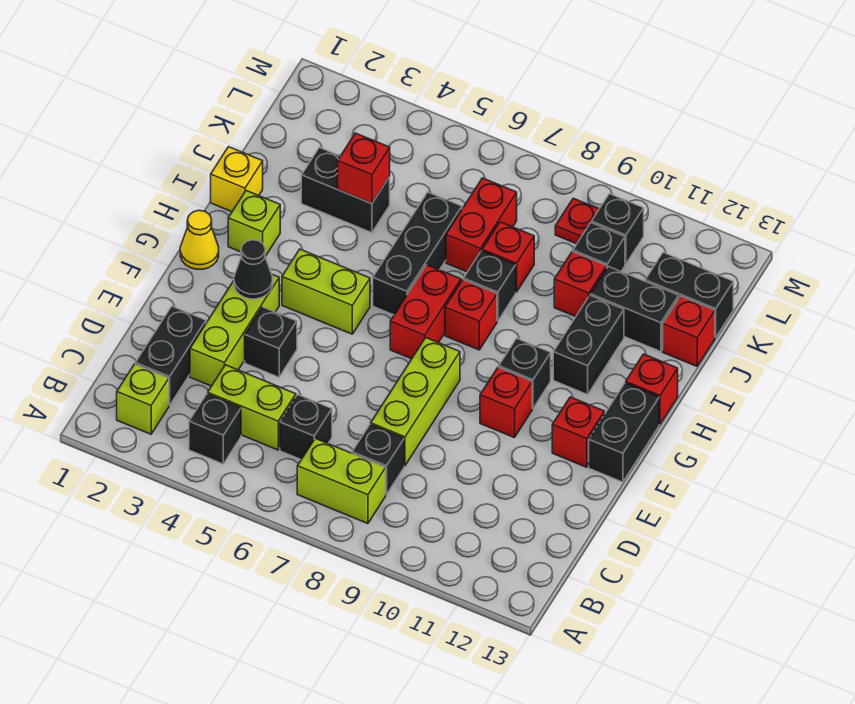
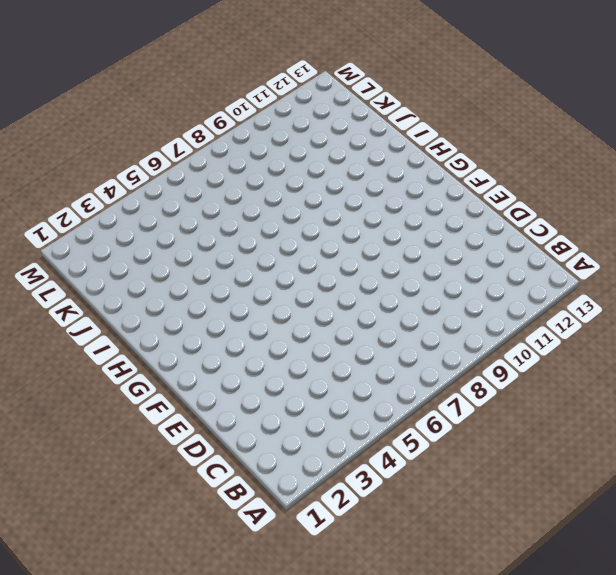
none -> lime brick B2 level 1
none -> black brick B4 level 1
none -> lime brick B7:B8 level 1
none -> black brick C2:D2 level 1

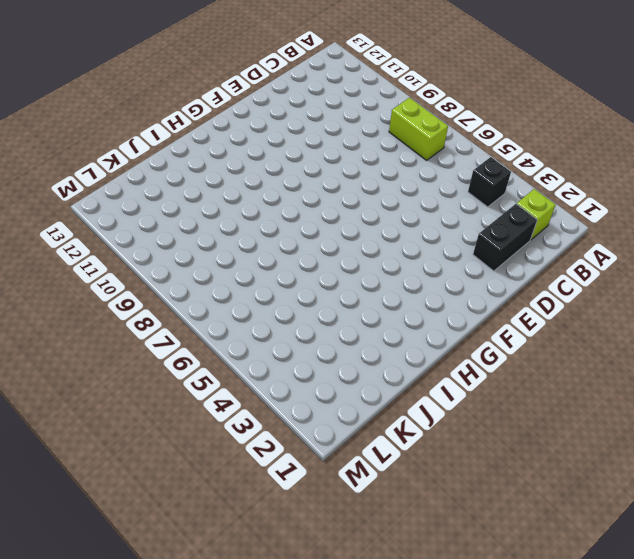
none -> lime brick C4:C5 level 1
none -> black brick C6 level 1
none -> black brick C8 level 1
none -> lime brick D3:F3 level 1

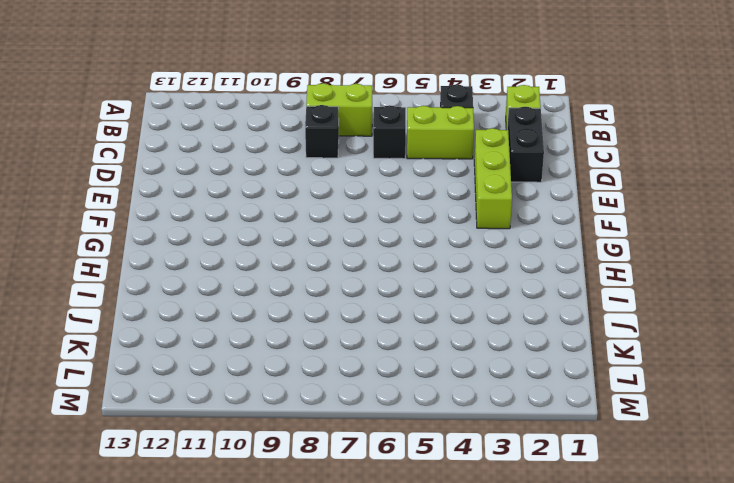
none -> lime brick D8:F8 level 1
none -> black brick E4 level 1
none -> red brick F10 level 1
none -> red brick F12 level 1

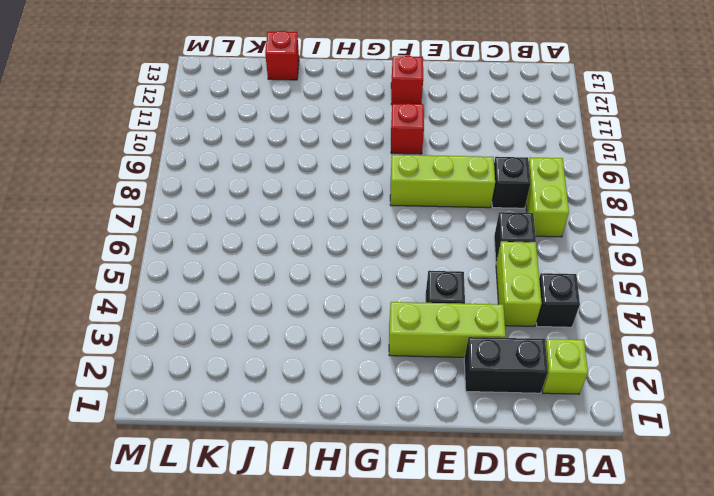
none -> black brick F13:G13 level 1
none -> yellow cone G1 level 1
none -> lime brick G4:G5 level 1
none -> red brick G7:H7 level 1

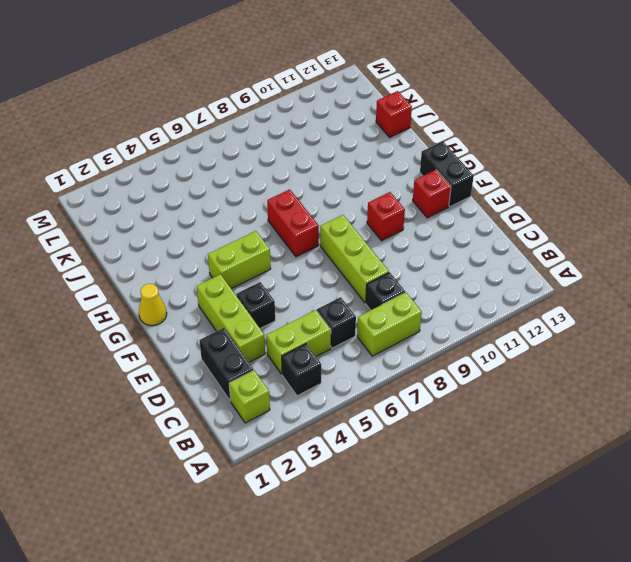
none -> black brick G10 level 1
none -> lime brick H2 level 1
none -> black brick H6:J6 level 1
none -> red brick H8 level 1

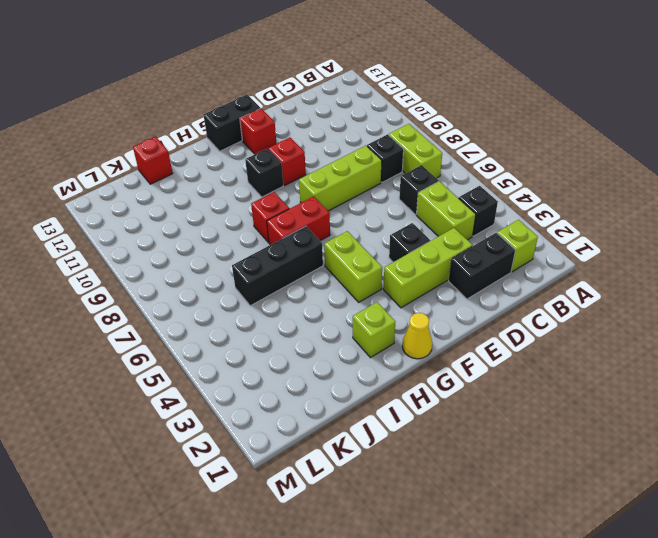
none -> black brick H11:I11 level 1
none -> red brick H13 level 1
none -> yellow brick I1 level 1
none -> black brick I8 level 1

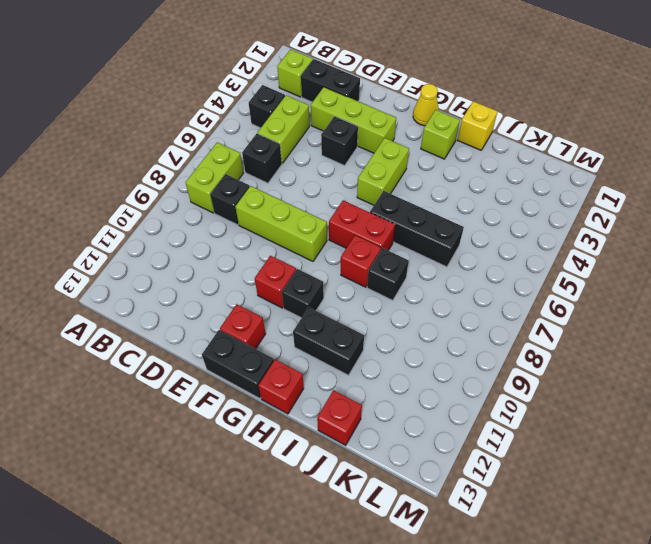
none -> black brick J3:J4 level 1
none -> red brick J7:K7 level 1
none -> red brick J8 level 1
none -> red brick J10 level 1

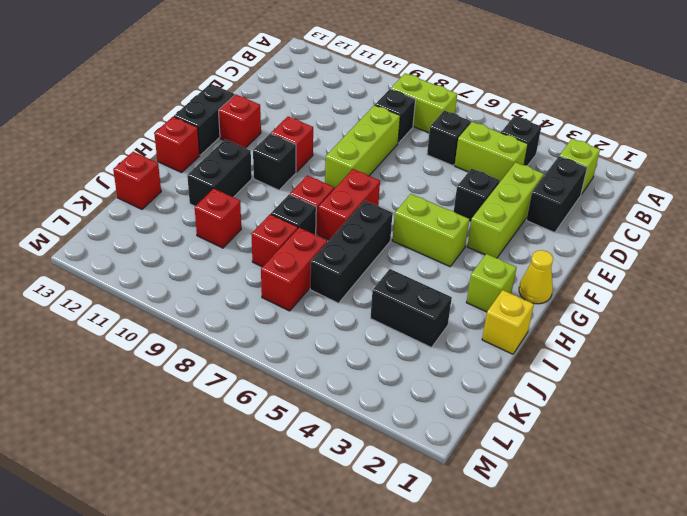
none -> black brick J11:J12 level 1
none -> black brick K10 level 1
none -> black brick K12:K13 level 1
none -> red plate L9 level 1

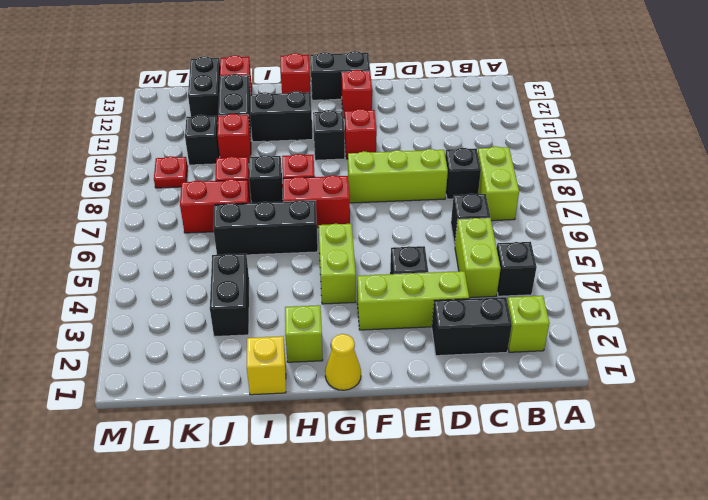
none -> black brick L10 level 1
none -> black cone F3 level 2
none -> red brick J4 level 2

